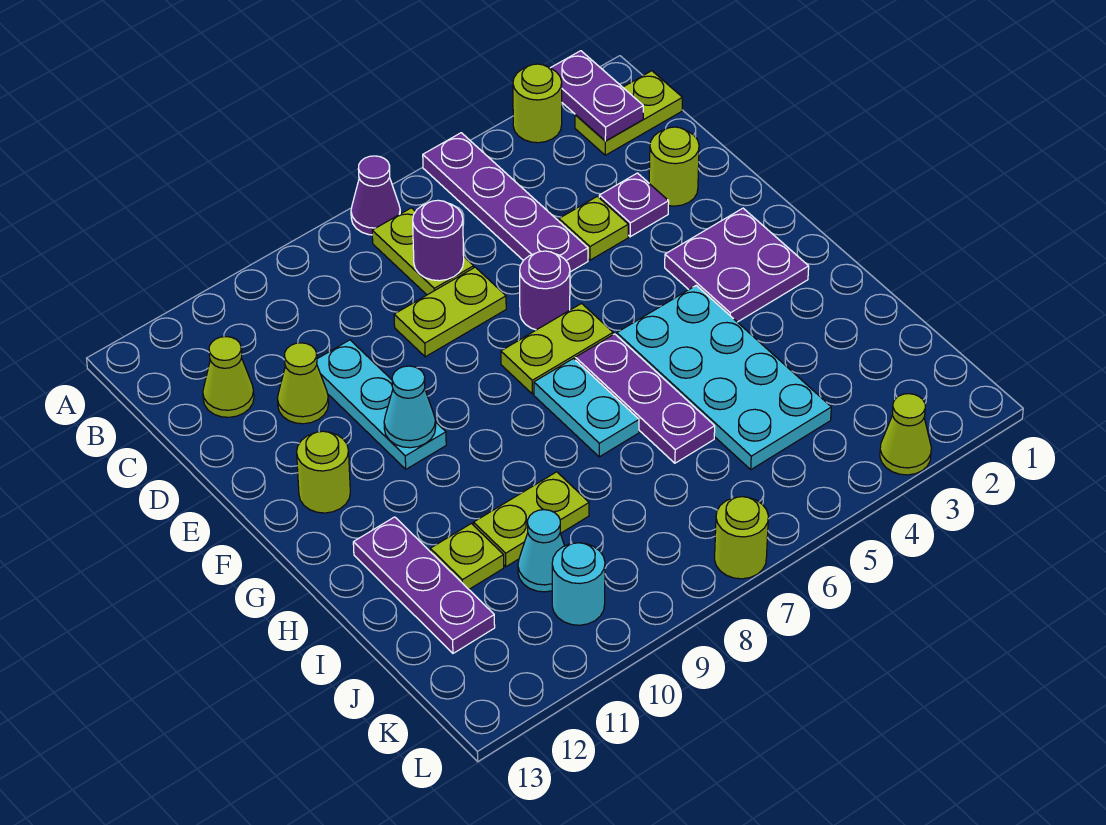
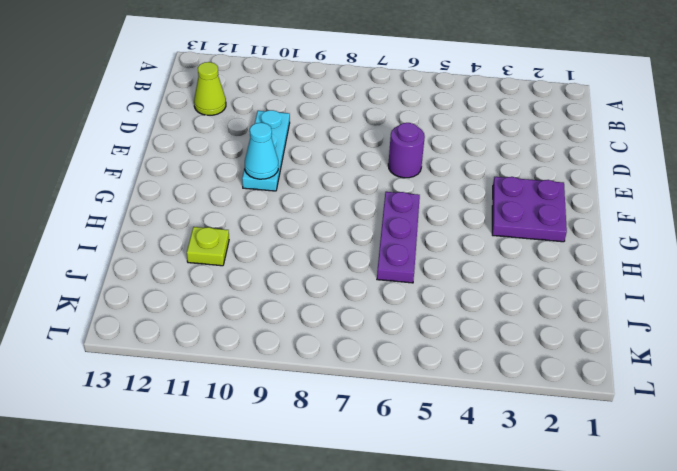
none -> lime round brick A3 level 1
none -> purple plate A5:D5 level 1
none -> purple cone A7 level 1

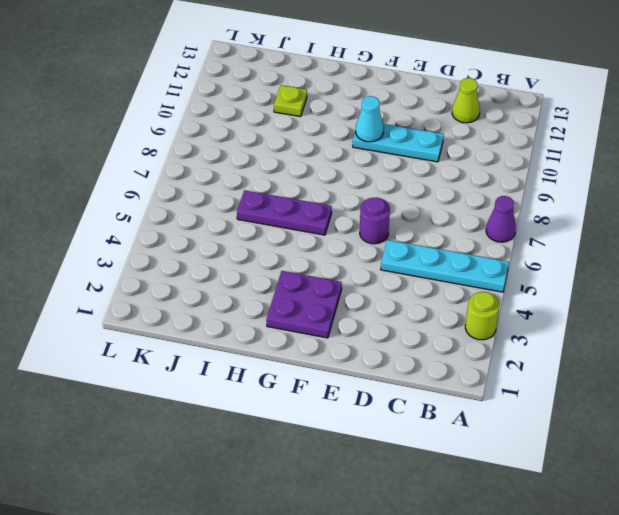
cyan plate A5:D5 level 1 -> purple plate A5:D5 level 1
none -> lime plate B1:B2 level 1
none -> lime plate B7:C7 level 1
none -> lime round brick D2 level 1

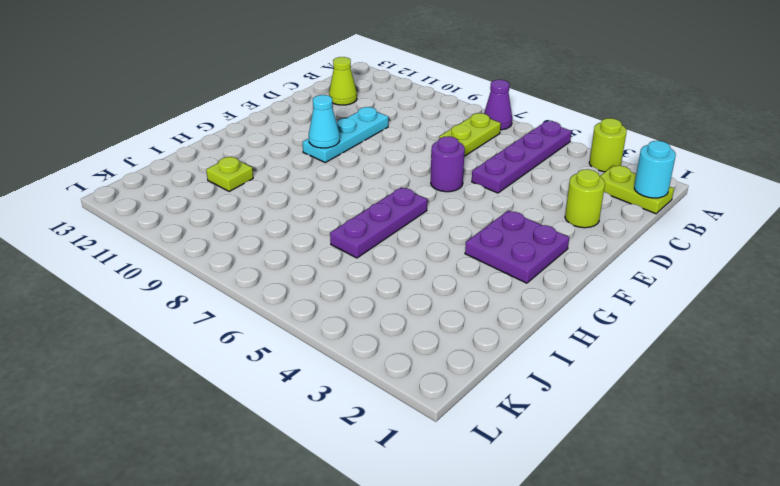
cyan round brick B1 level 2 -> cyan round brick K10 level 1
none -> purple plate D3 level 1
none -> lime plate D4 level 1
none -> lime plate D7:D8 level 1

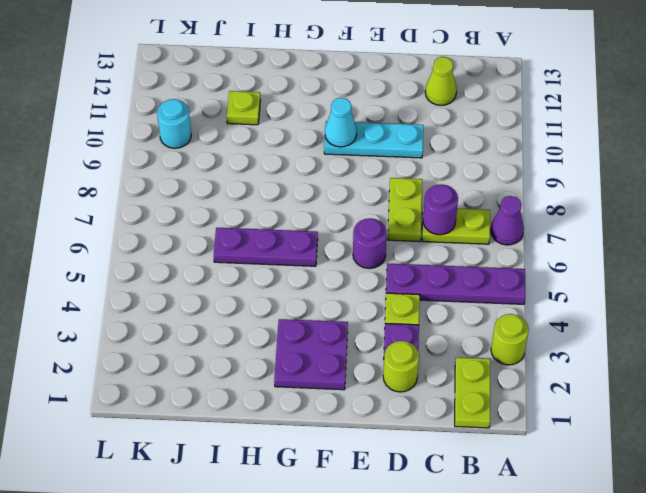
none -> lime cone D11 level 1
none -> lime plate F6:F7 level 1
none -> lime round brick F12 level 1

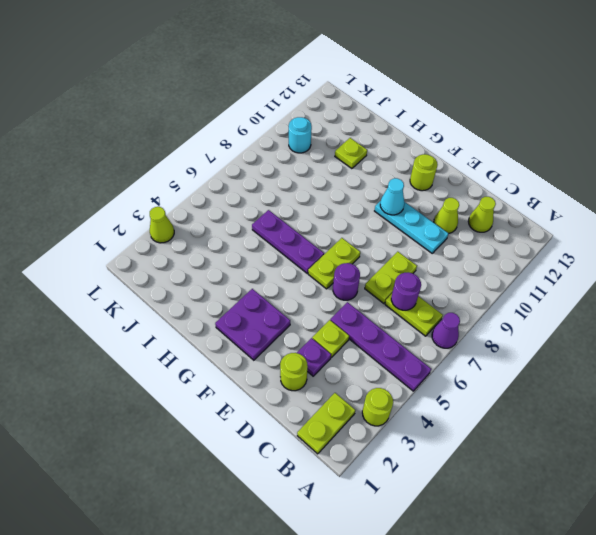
none -> cyan plate G4:J5 level 1
none -> cyan plate G7:H7 level 1
none -> purple plate H12:J12 level 1

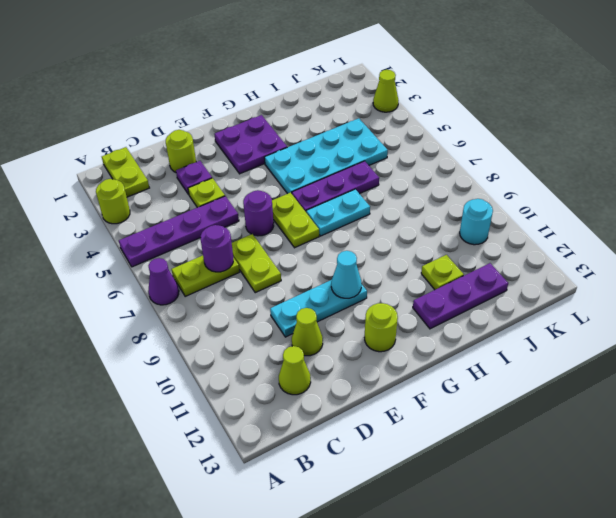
none -> lime plate I9:I10 level 1
none -> cyan cone J10 level 1
none -> lime round brick L7 level 1

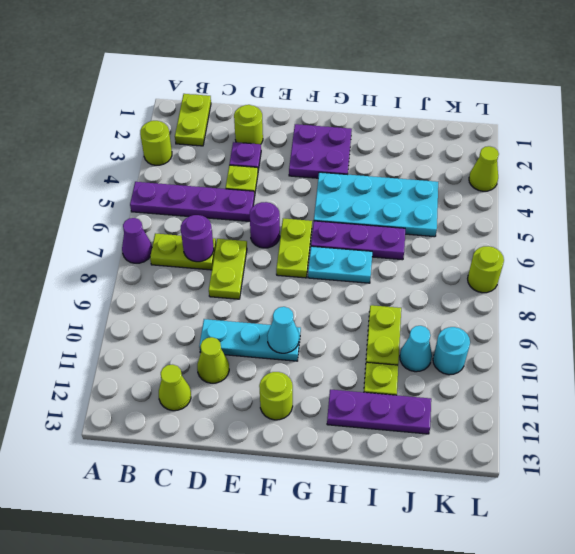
none -> purple plate A2:B2 level 2

